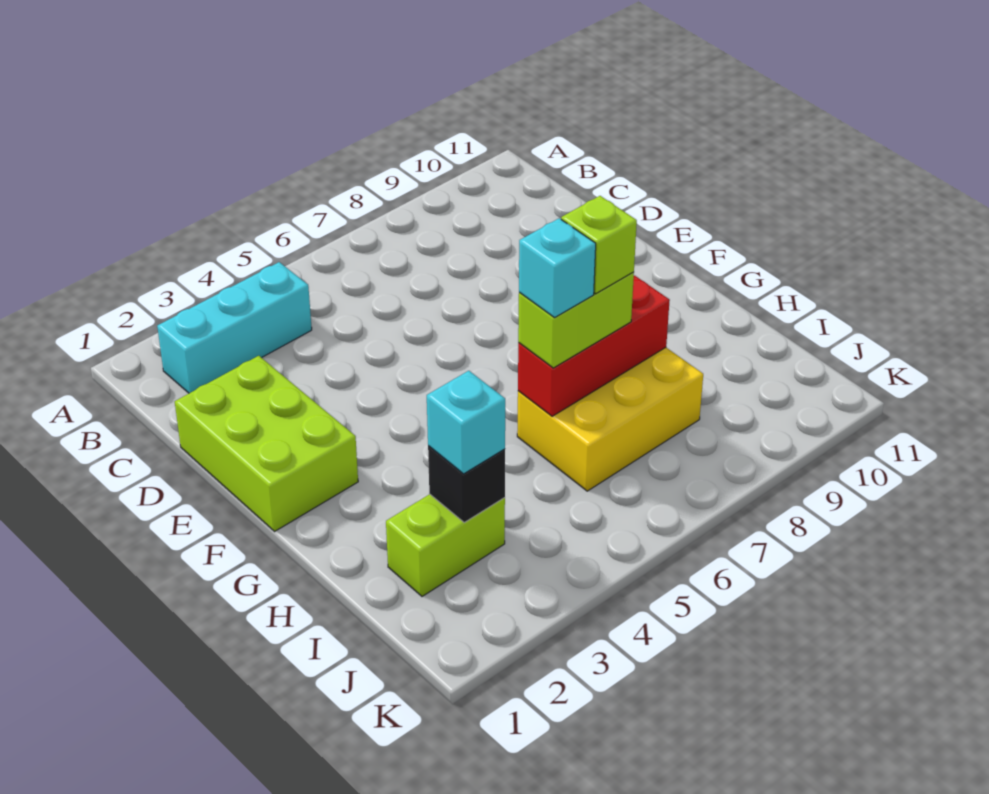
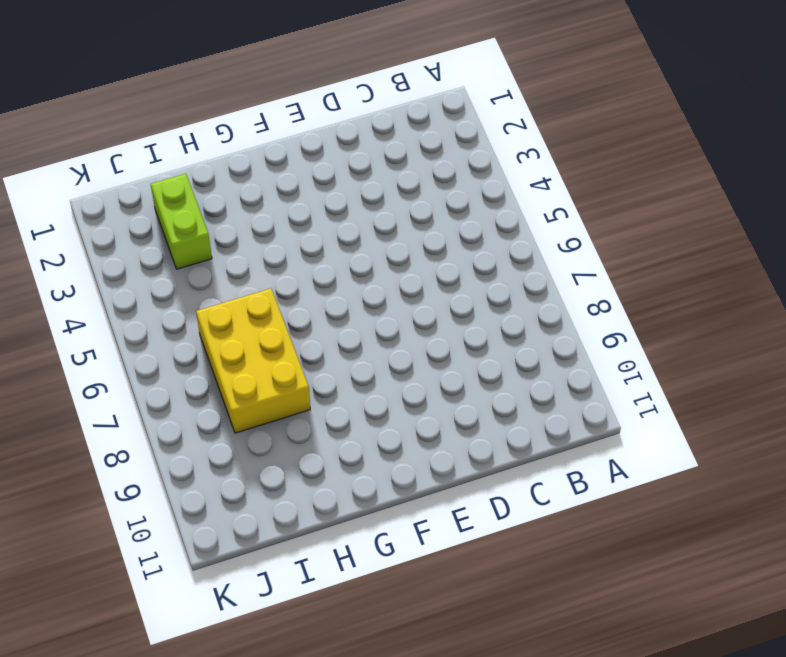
none -> cyan brick B2:B4 level 1
none -> lime brick D1:F2 level 1

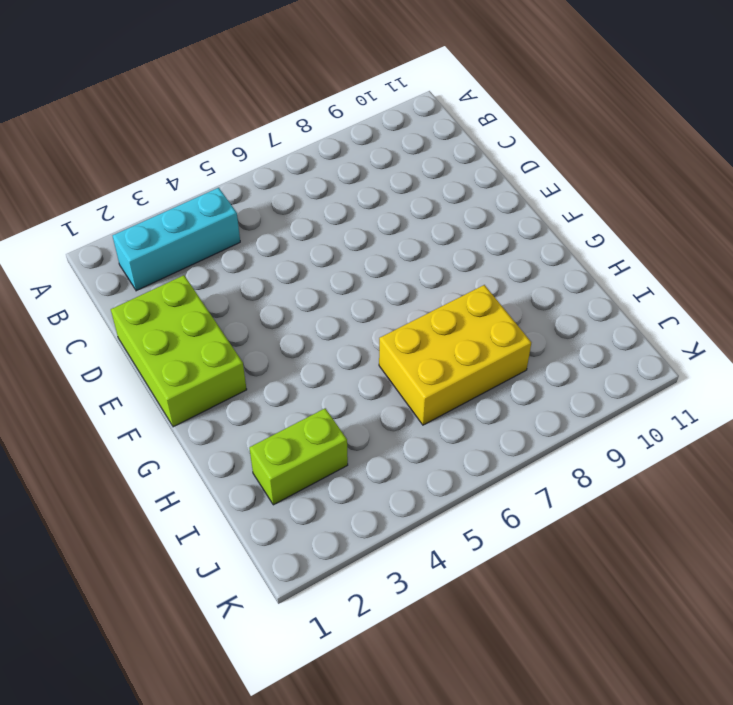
none -> red brick H6:H8 level 2
none -> black brick I3 level 2

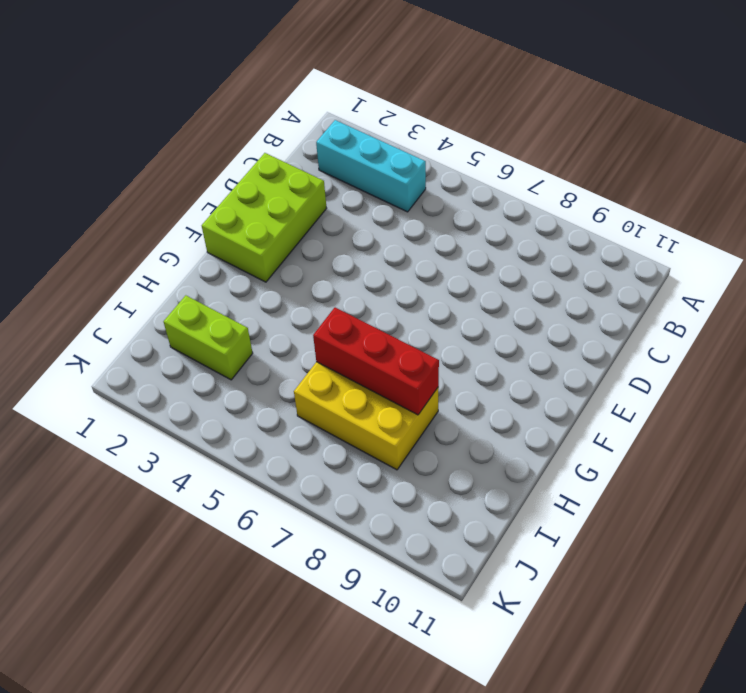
none -> black brick I3 level 2
none -> lime brick H6:H7 level 3

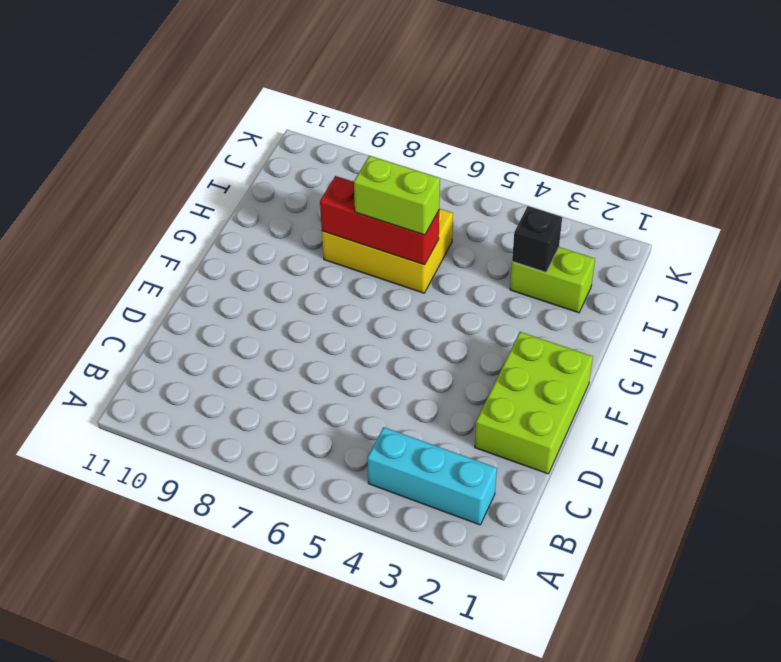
none -> cyan brick I3 level 3
none -> cyan brick H6 level 4

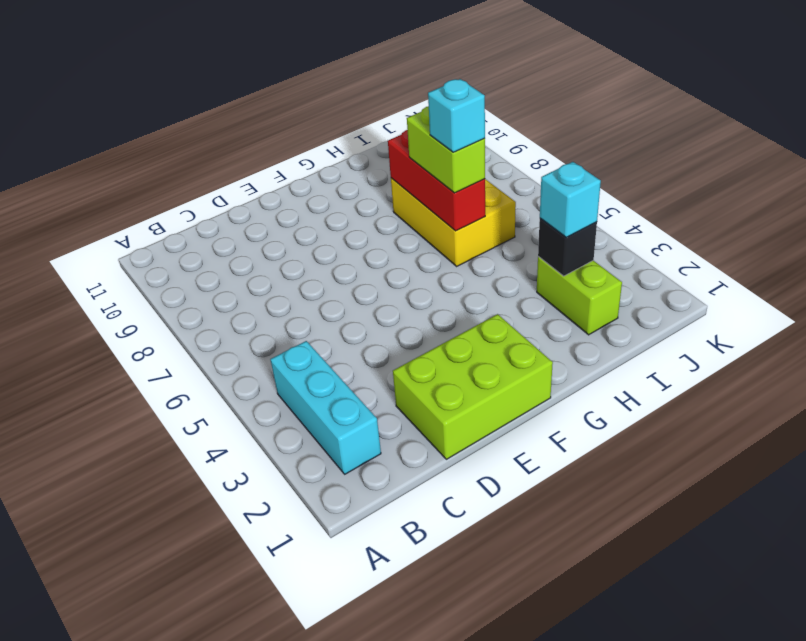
none -> lime brick H7 level 4

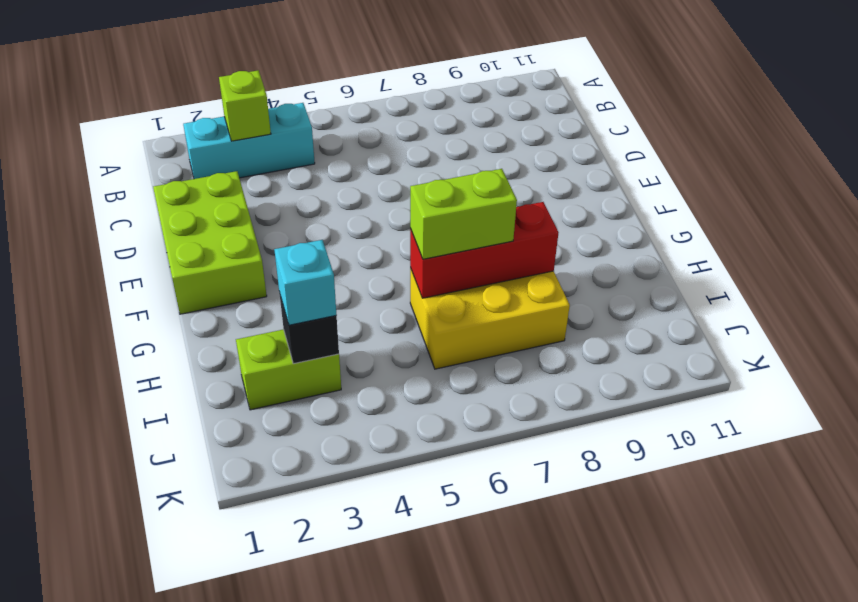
lime brick B3 level 2 -> lime brick H7 level 4
none -> cyan brick H6 level 4

